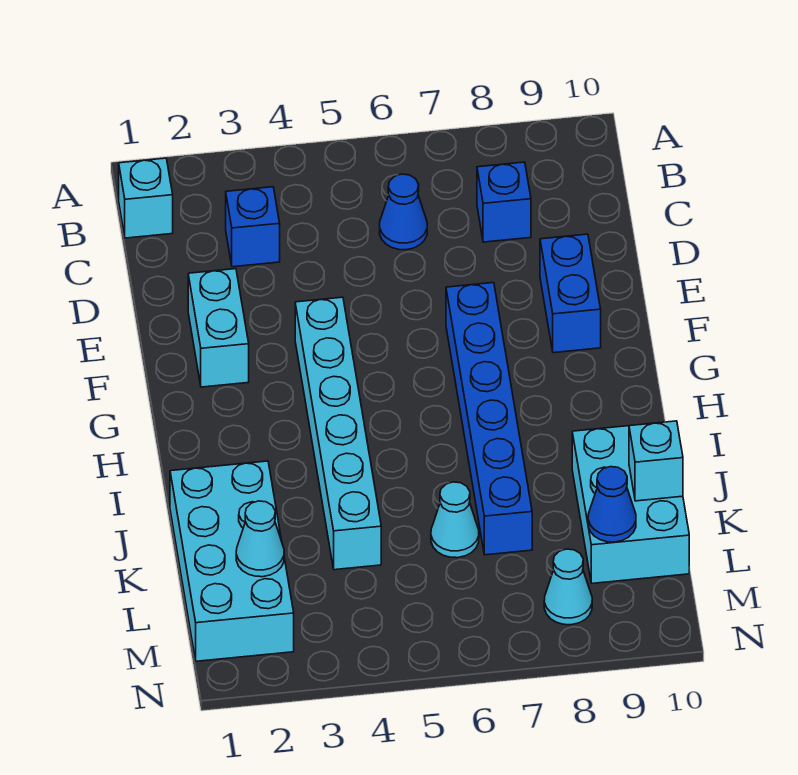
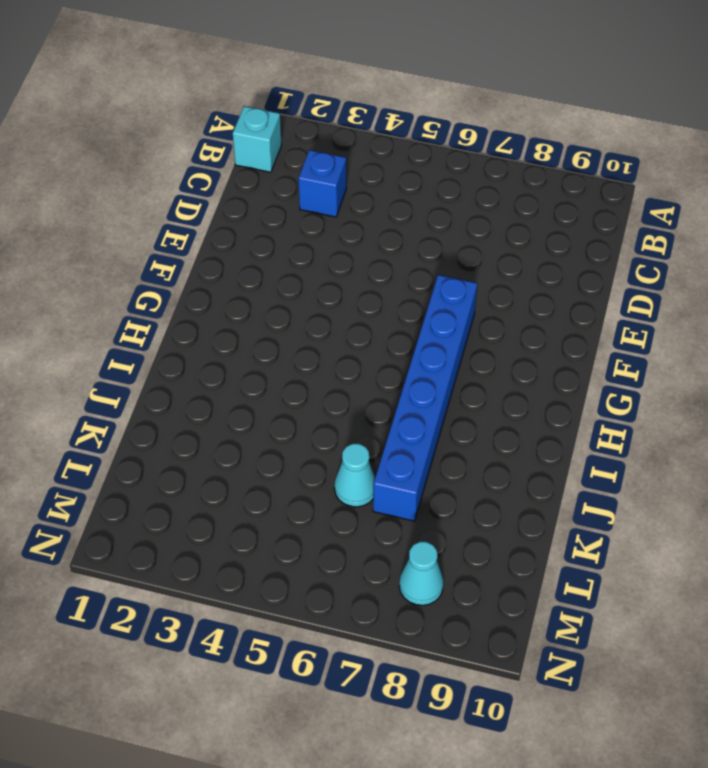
none -> blue cone C6 level 1
none -> blue brick C8 level 1
none -> cyan brick E2:F2 level 1

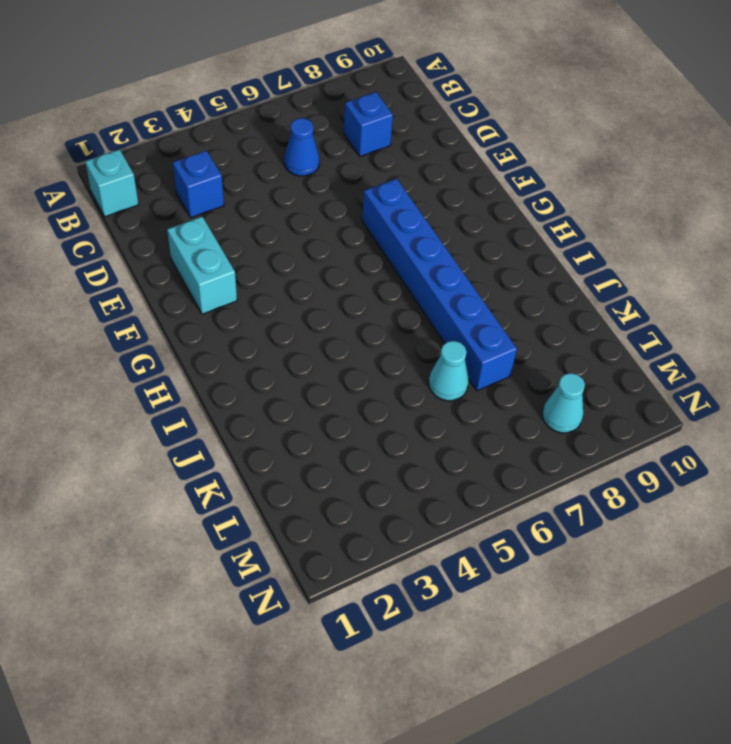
none -> blue brick E9:F9 level 1
none -> cyan brick F4:K4 level 1
none -> cyan brick J1:M2 level 1

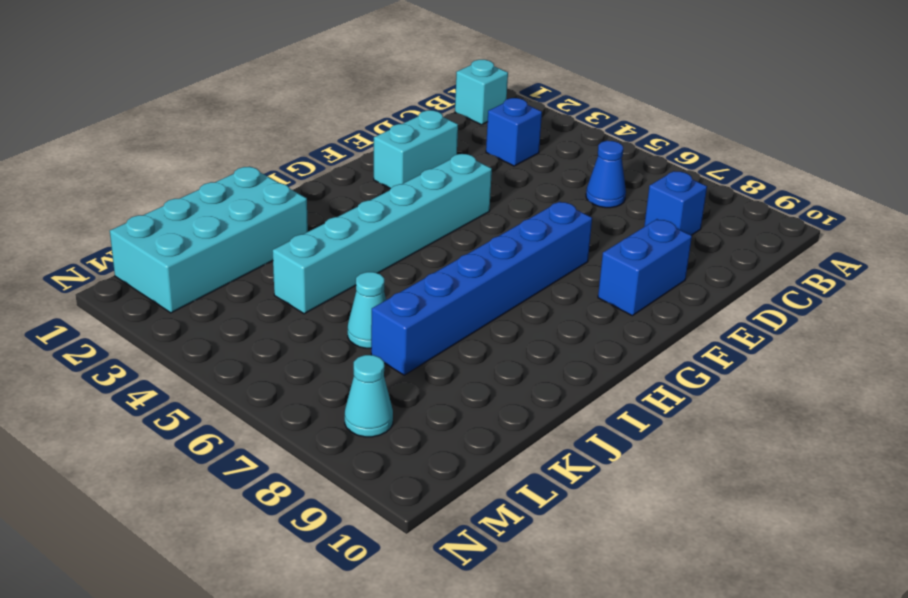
none -> cyan brick J9:L10 level 1
none -> cyan brick K10 level 2
none -> cyan cone L2 level 2

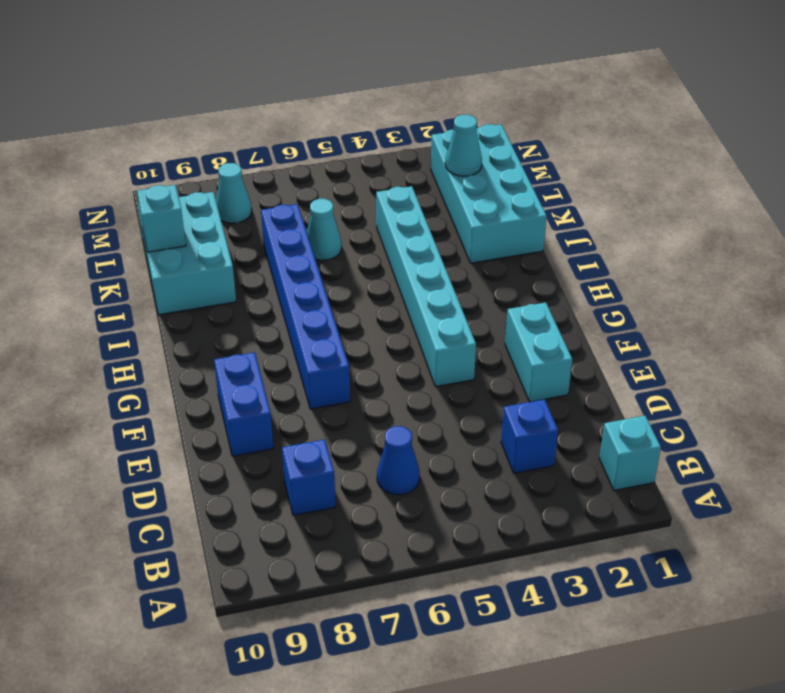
none -> blue cone L9 level 2

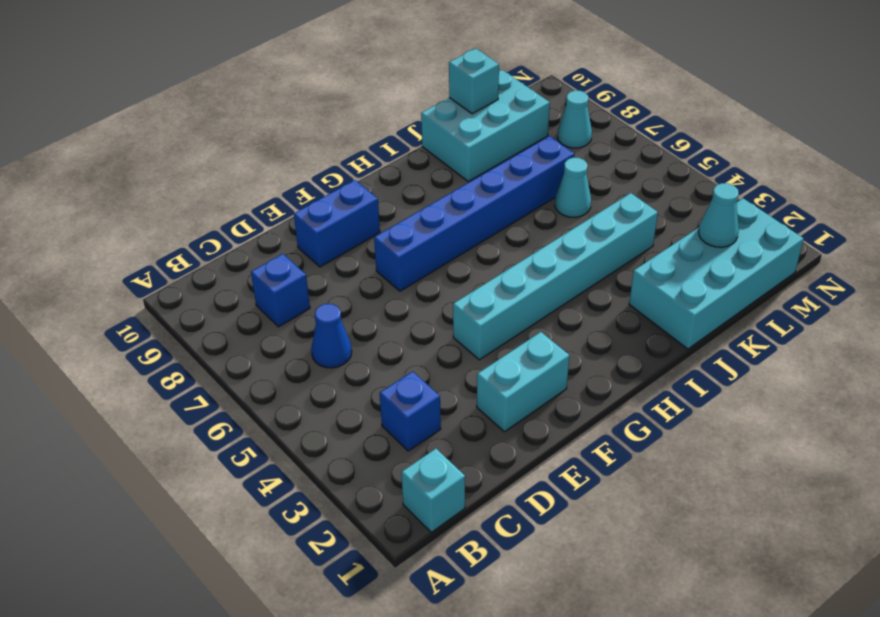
none -> blue cone L9 level 2

